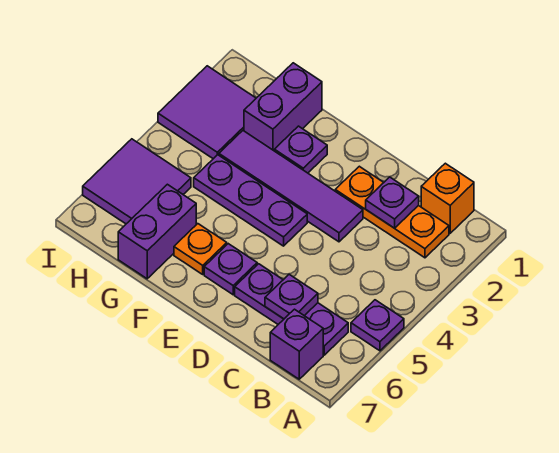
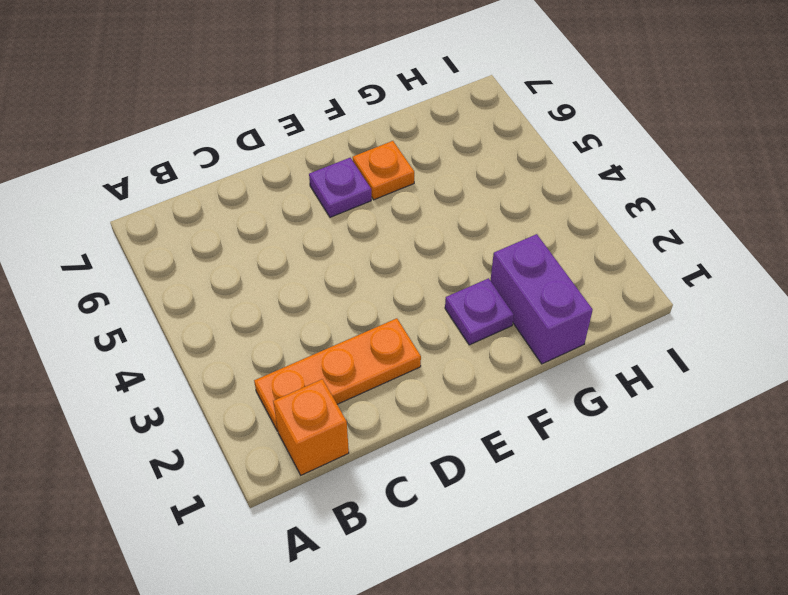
none -> purple plate A5 level 1
none -> purple plate B6:D6 level 1
none -> purple brick B7 level 1

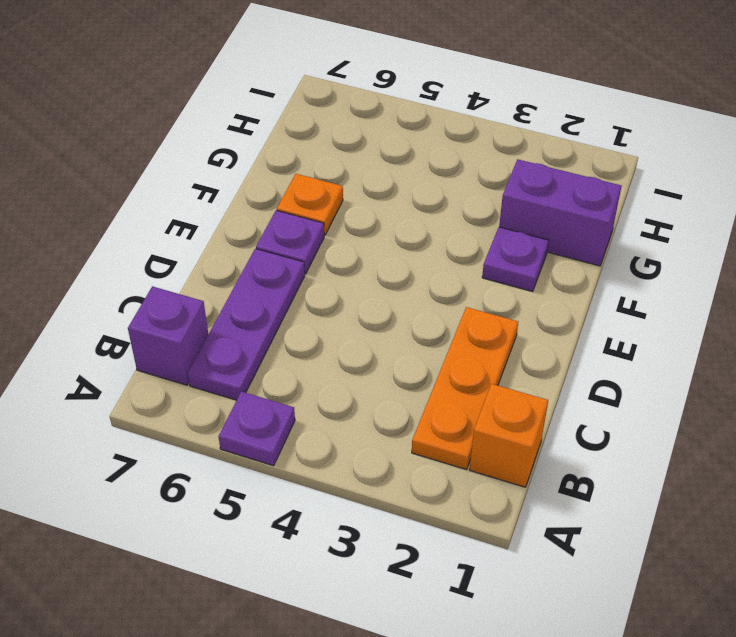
none -> purple tile D3:G3 level 1
none -> purple plate E4:G4 level 1
none -> purple brick G6:G7 level 1

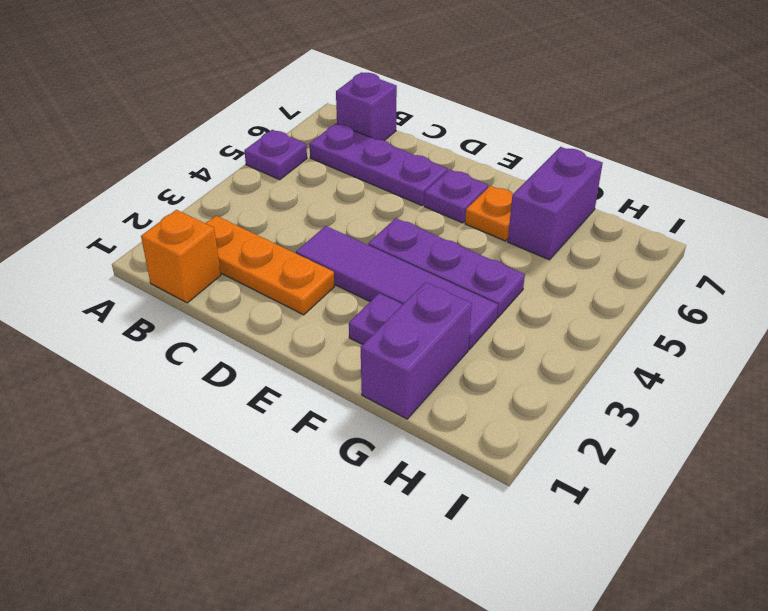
none -> purple tile H2:I3 level 1
none -> purple tile H5:I6 level 1
none -> purple plate C2 level 2

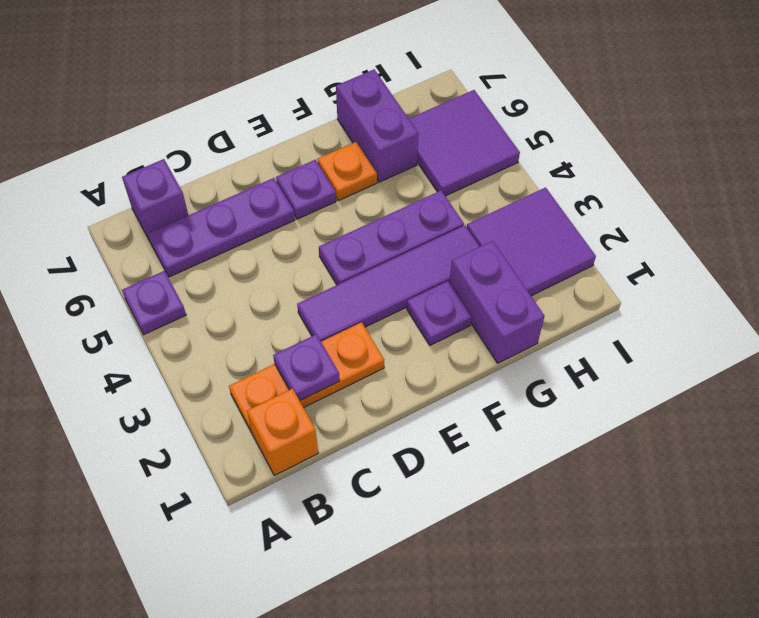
none -> purple plate C6 level 2

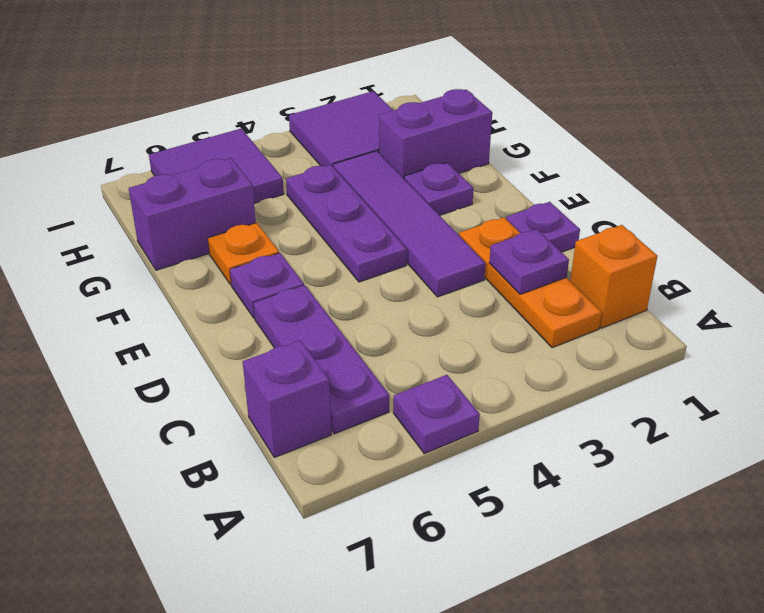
purple plate D1 level 1 -> purple plate C6 level 2

